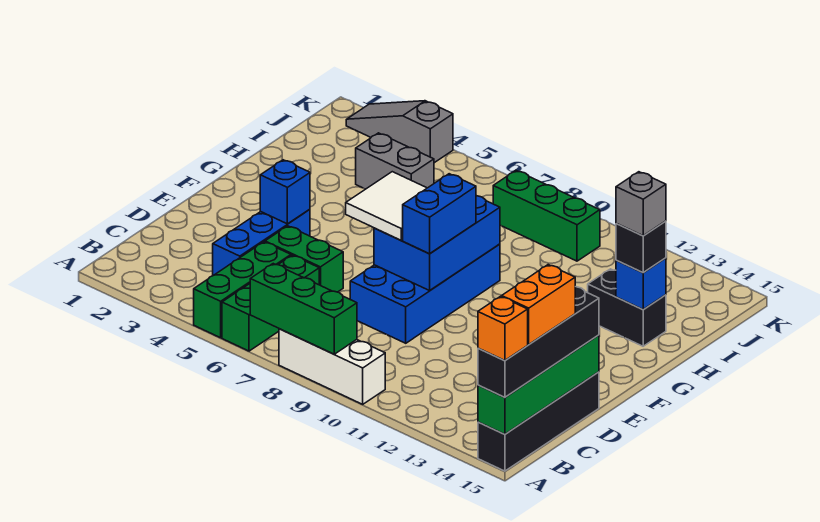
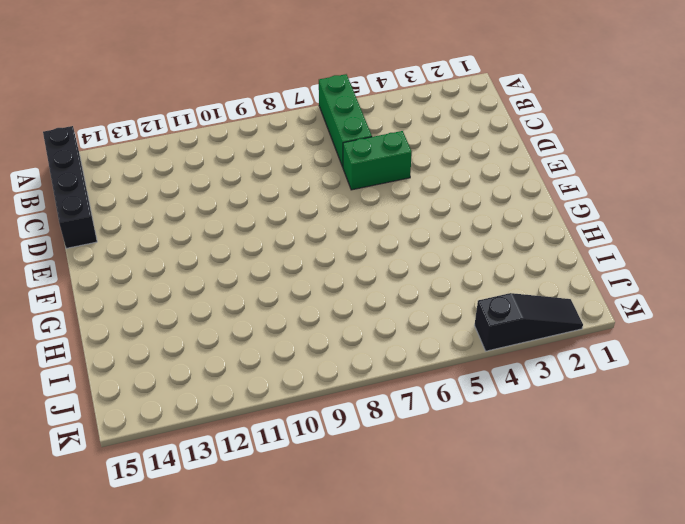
black slope K2:K4 level 1 top 4 -> grey slope K2:K4 level 1 top 4
none -> green brick A5:C5 level 1
none -> white brick A8:A10 level 1
none -> blue brick C4:E4 level 1

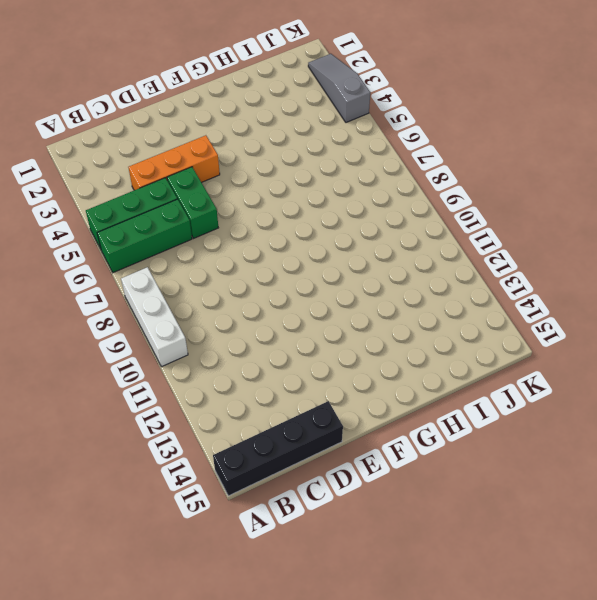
orange brick C4:E4 level 1 -> blue brick C4:E4 level 1
none -> blue brick D8:G9 level 1
none -> black brick H13:H14 level 1
none -> grey brick I4:I5 level 1

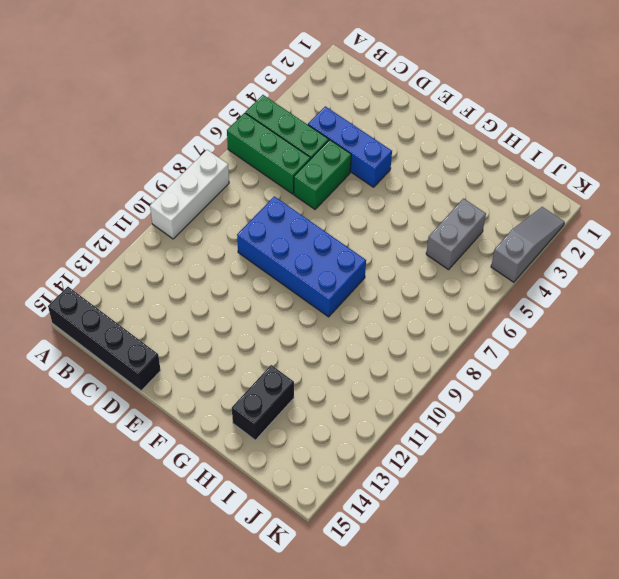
none -> green brick J8:J10 level 1
none -> green brick A7:A9 level 2
none -> green brick A15:D15 level 2

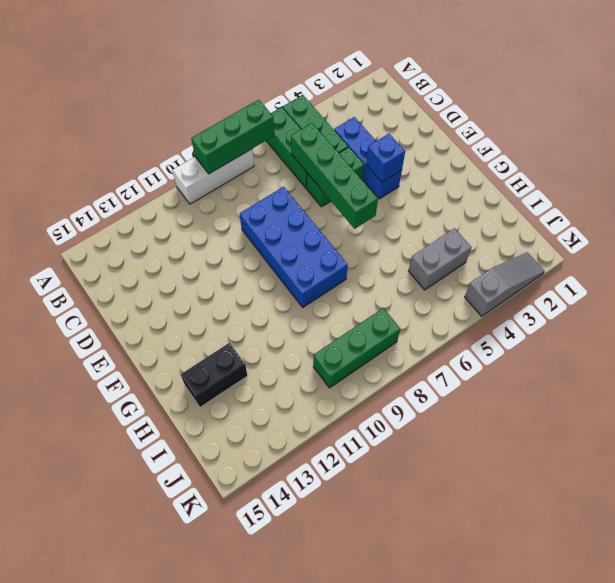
green brick C6:F6 level 2 -> green brick A15:D15 level 2
none -> black brick A15:D15 level 1
none -> blue brick E8:G9 level 2
none -> blue brick H14 level 2

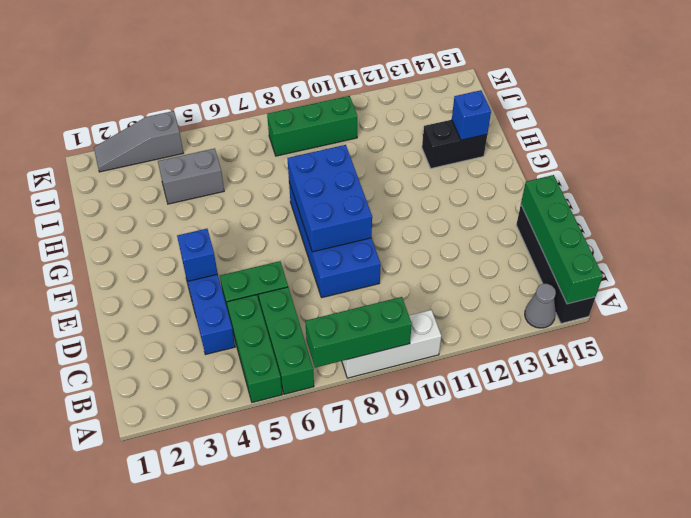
grey cone A14 level 1 -> none
none -> black brick A15:D15 level 3
none -> white tile E7:F8 level 3
none -> blue brick E9:F9 level 3

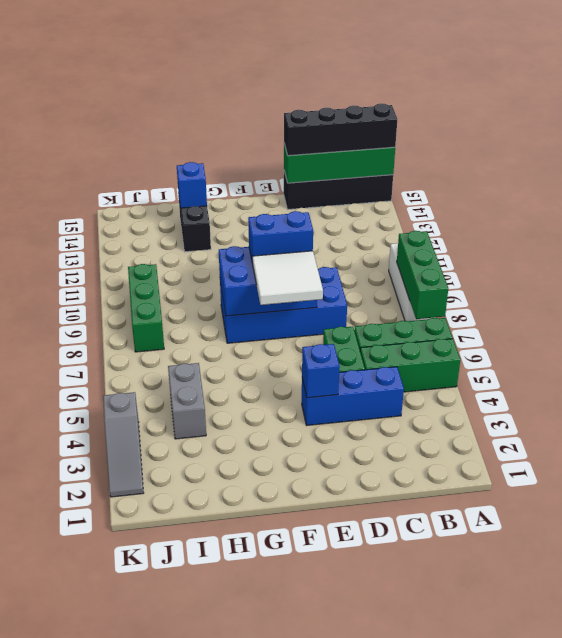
none -> black brick H14 level 3
none -> orange brick A15 level 4
none -> orange brick B15:C15 level 4

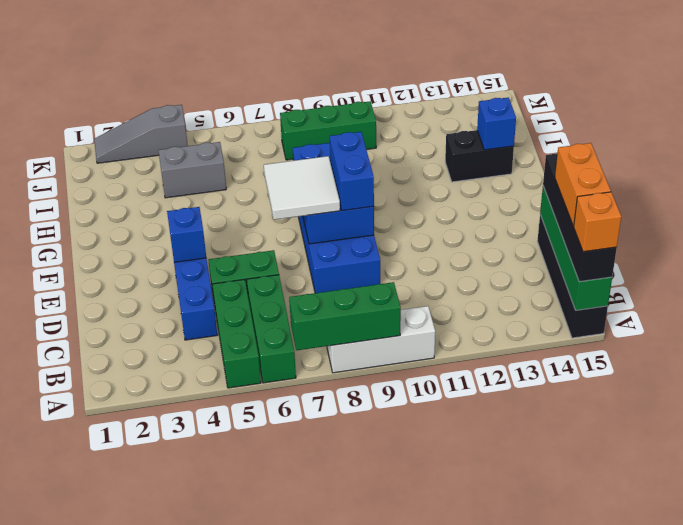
none -> black brick H14 level 3
none -> grey brick H14 level 4

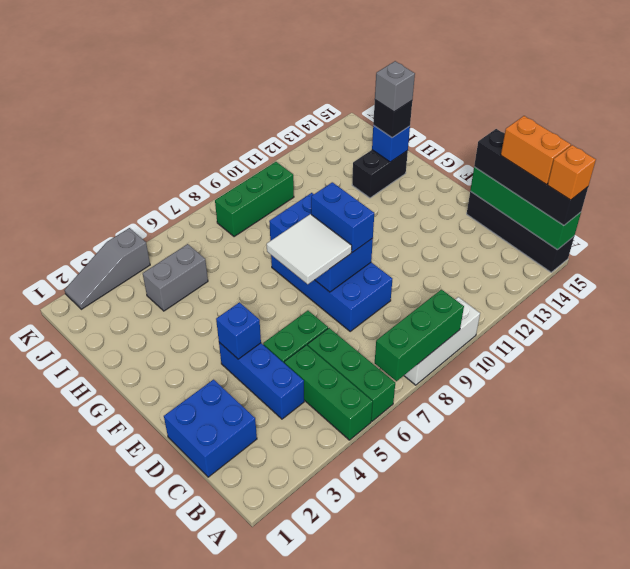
blue brick C1:D2 level 1 -> none

